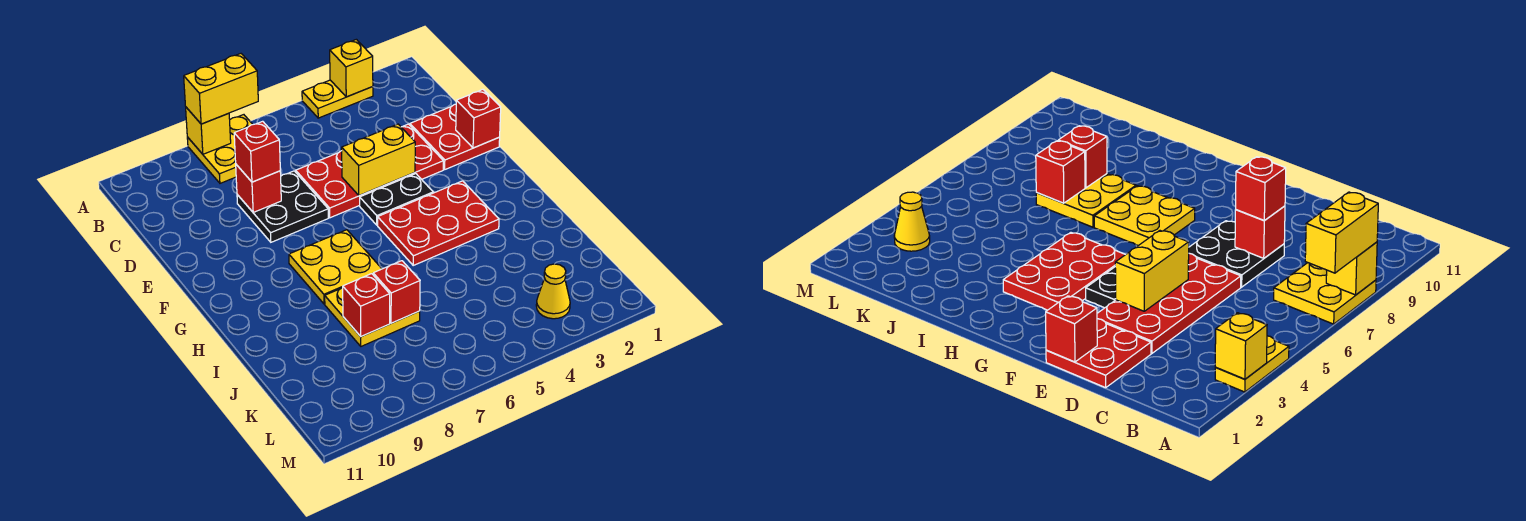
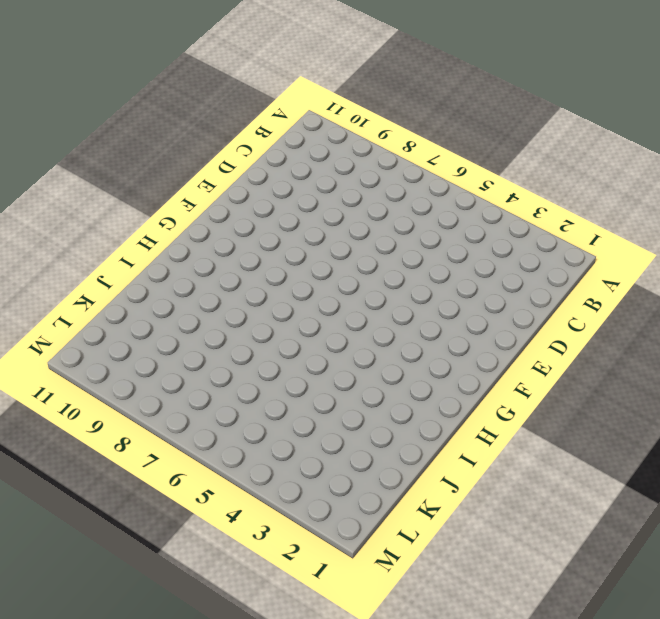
none -> yellow plate A3:A4 level 1
none -> yellow plate A7:B8 level 1
none -> red plate D1:E2 level 1

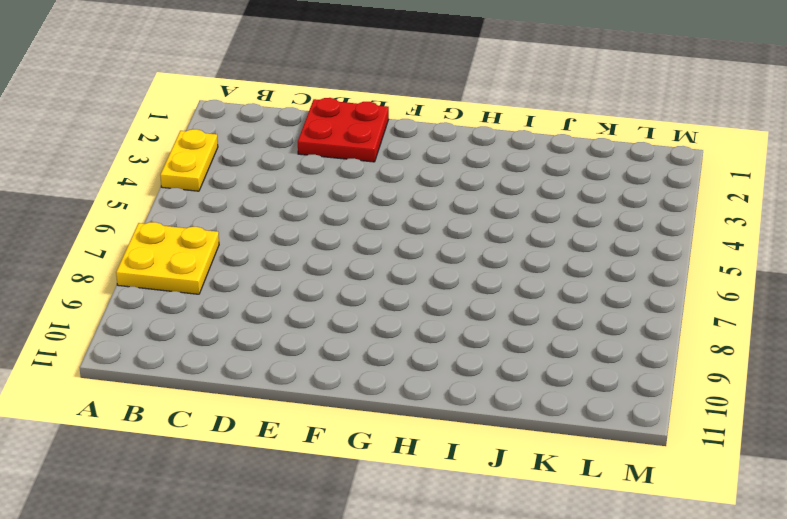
none -> red plate D3:E6 level 1
none -> black plate D7:E8 level 1
none -> black plate F4:F5 level 1

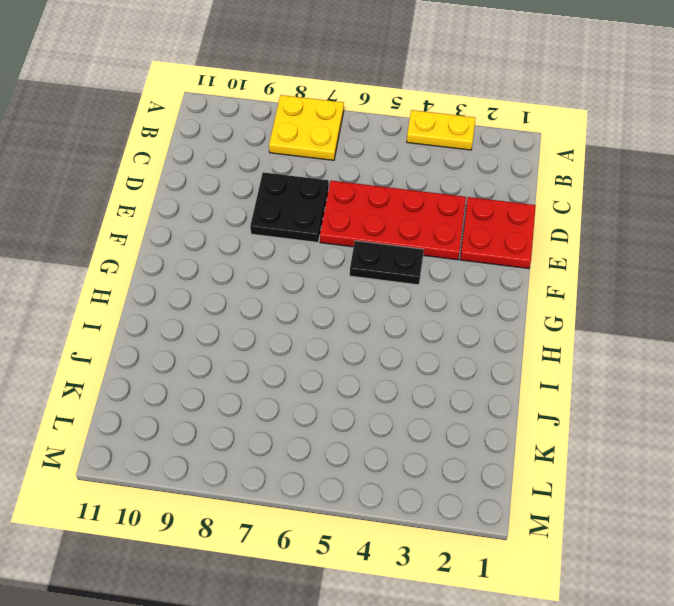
none -> red plate G3:H5 level 1
none -> yellow plate G7:H8 level 1
none -> yellow plate I7:J8 level 1

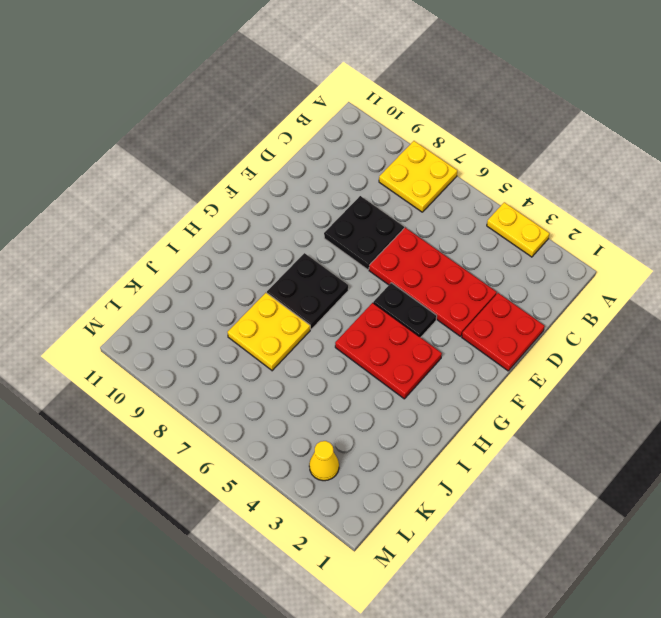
black plate G7:H8 level 1 -> yellow plate G7:H8 level 1
none -> yellow brick A3 level 2
none -> yellow brick A8 level 2
none -> red brick D8 level 2

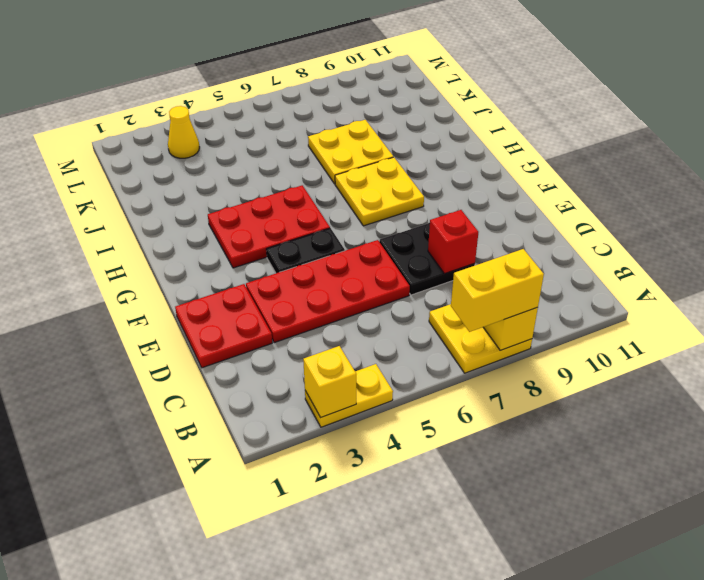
none -> red brick E1 level 2
none -> yellow brick E4:E5 level 2
none -> red brick J7 level 2

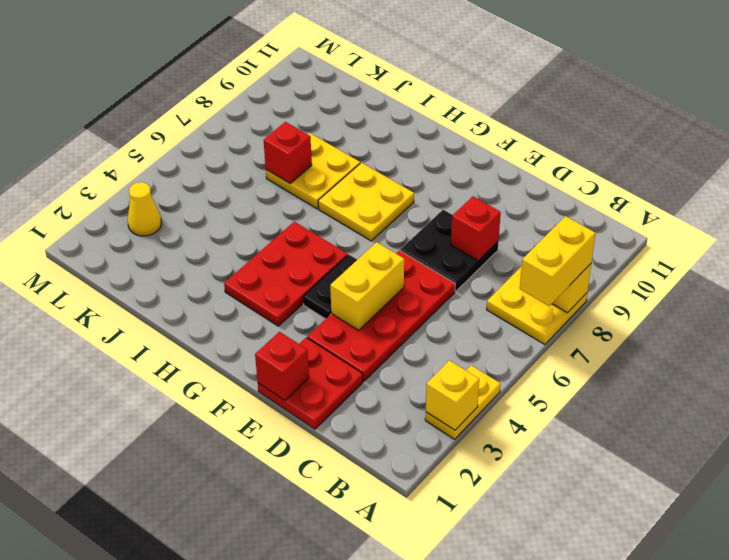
none -> red brick J8 level 2
none -> red brick D8 level 3

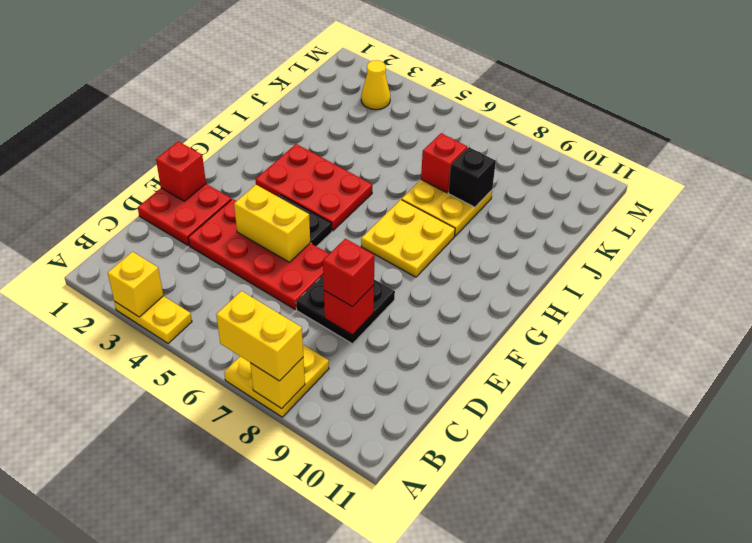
black brick J8 level 2 -> red brick J8 level 2

